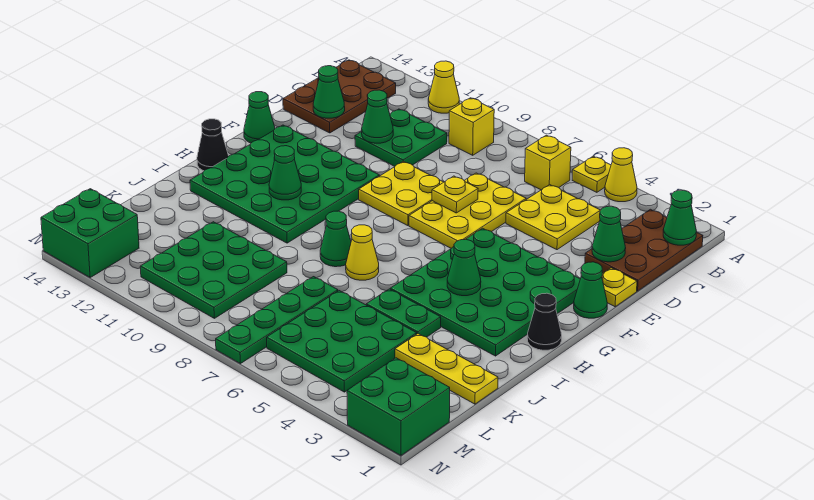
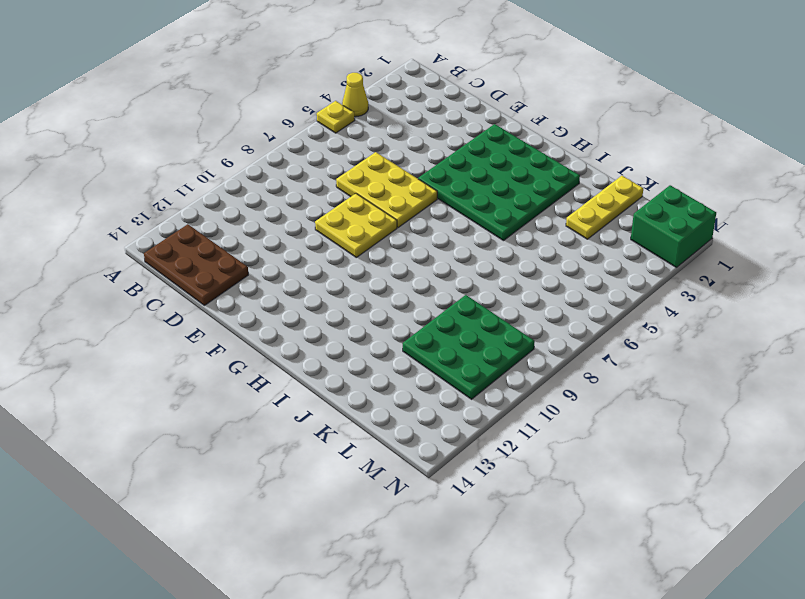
none -> yellow cone A11 level 1
none -> brown plate B1:D2 level 1
none -> yellow brick B6 level 1
none -> yellow brick B9 level 1

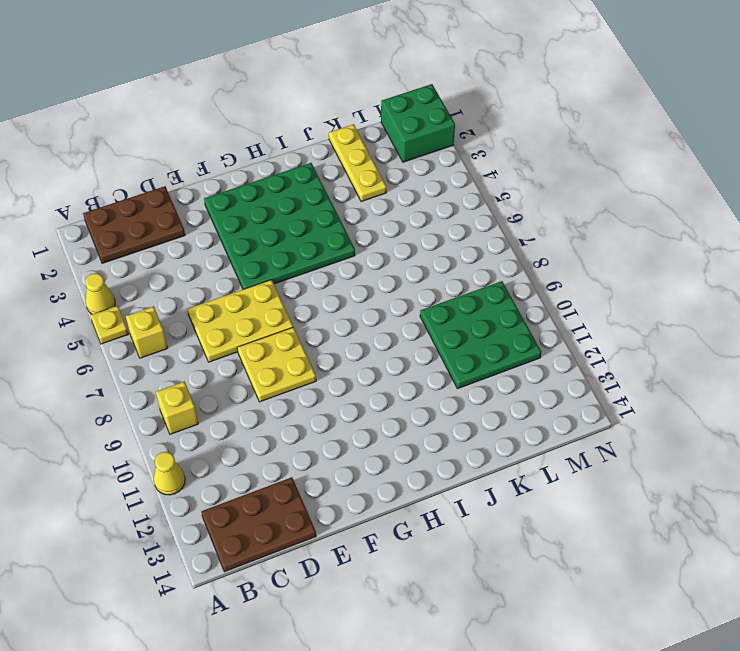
none -> yellow plate C4:D5 level 1
none -> green plate C10:D11 level 1
none -> yellow plate E1 level 1
none -> green cone F1 level 1

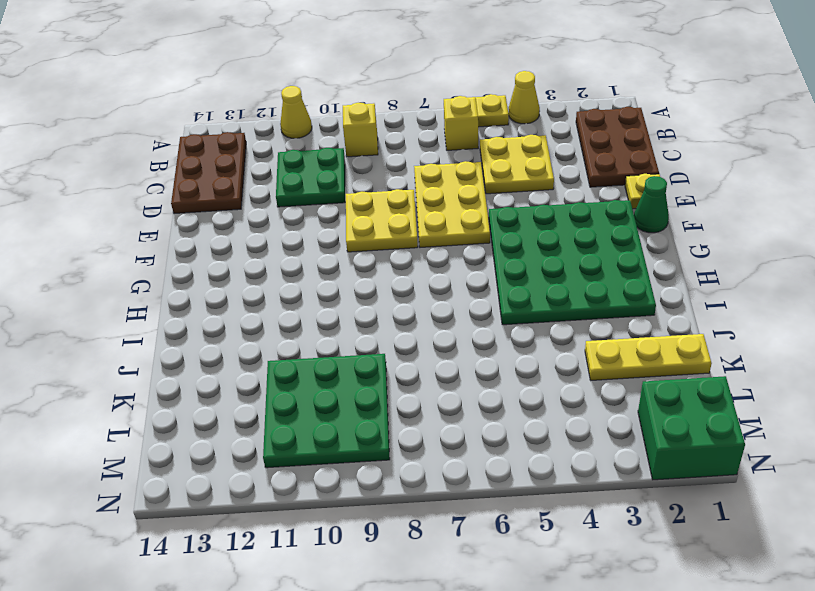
none -> green plate F10:I13 level 1
none -> green cone F14 level 1
none -> black cone H1 level 1
none -> black cone H14 level 1

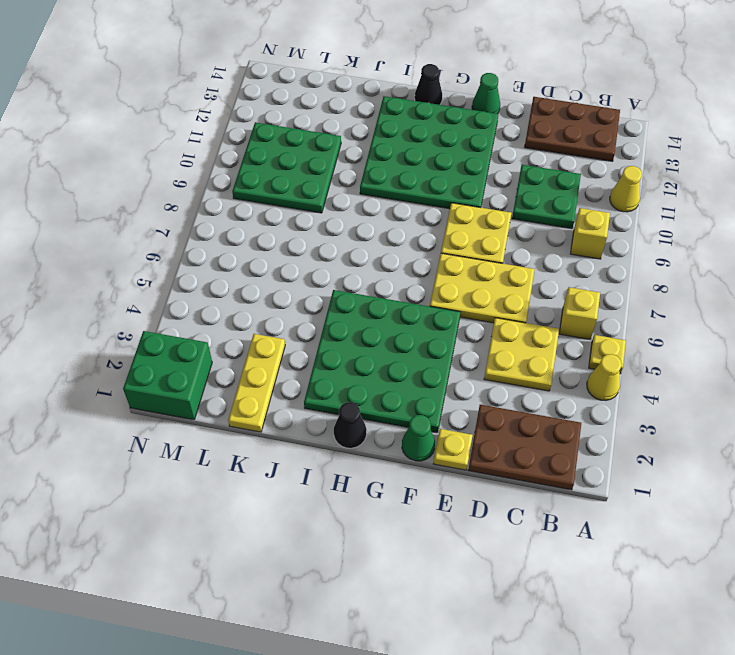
none -> yellow cone I7 level 1
none -> green cone I8 level 1
none -> green plate J4:J5 level 1
none -> green plate K4:M6 level 1

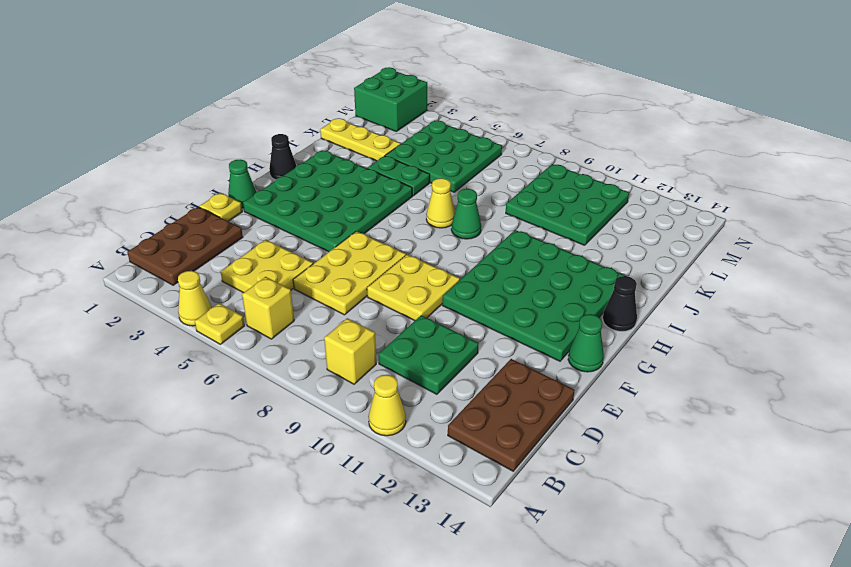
none -> green plate K7:N7 level 1
none -> green brick M13:N14 level 1
none -> green cone B1 level 2
none -> green cone D2 level 2

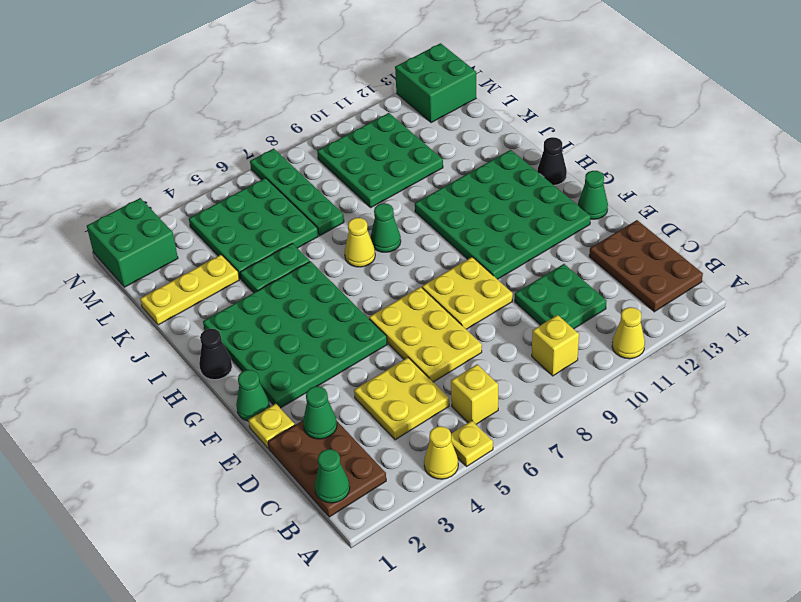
none -> green cone D11 level 2
none -> green cone D13 level 2
none -> yellow plate E7 level 2
none -> green cone H4 level 2

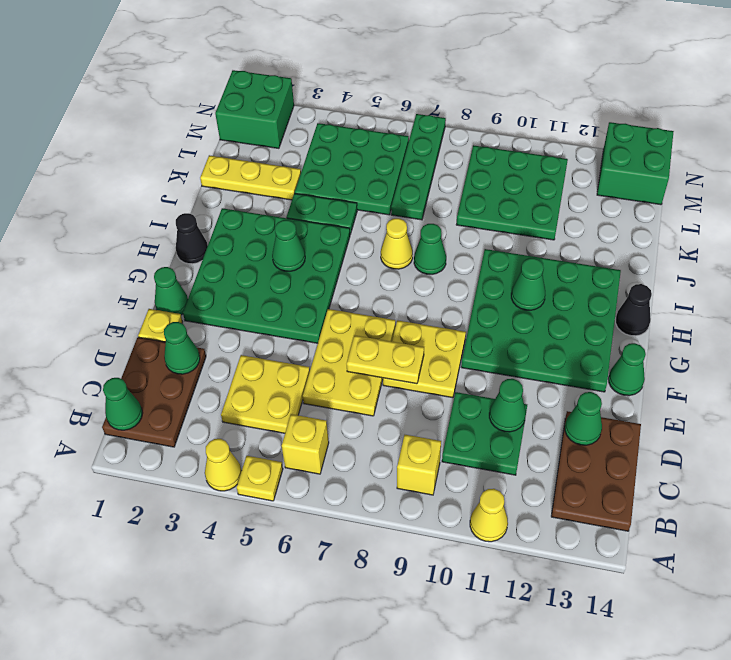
yellow plate E7:E8 level 2 -> yellow plate E7 level 2

